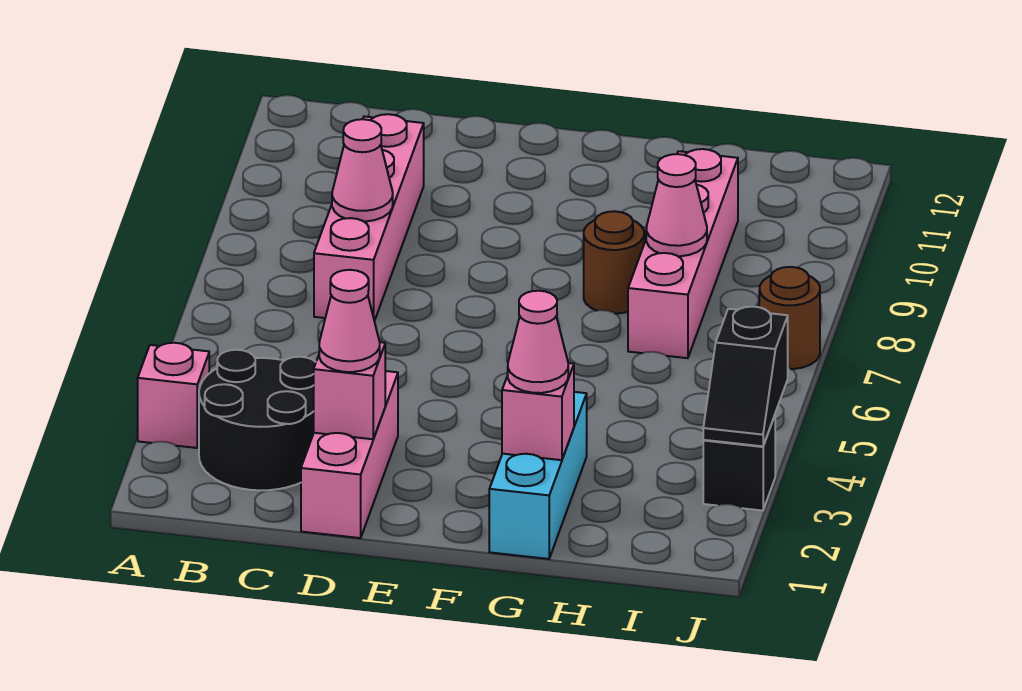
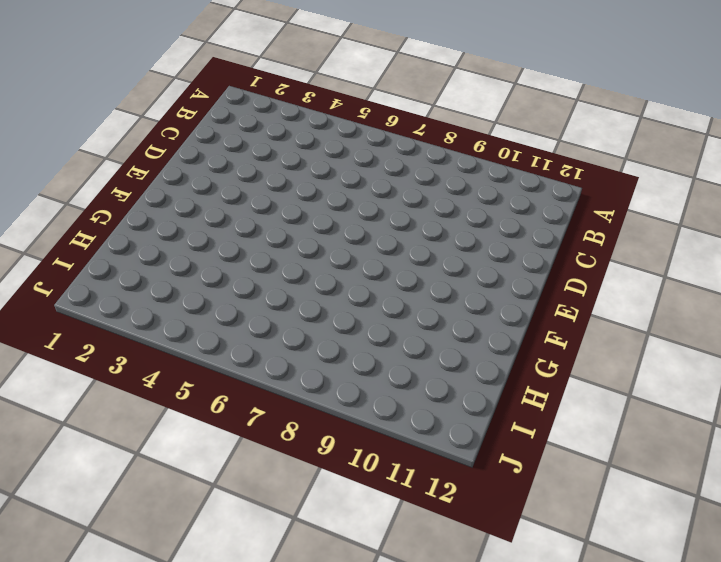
none -> pink brick A3 level 1
none -> black round brick B2:C3 level 1
none -> pink brick C7:C10 level 1

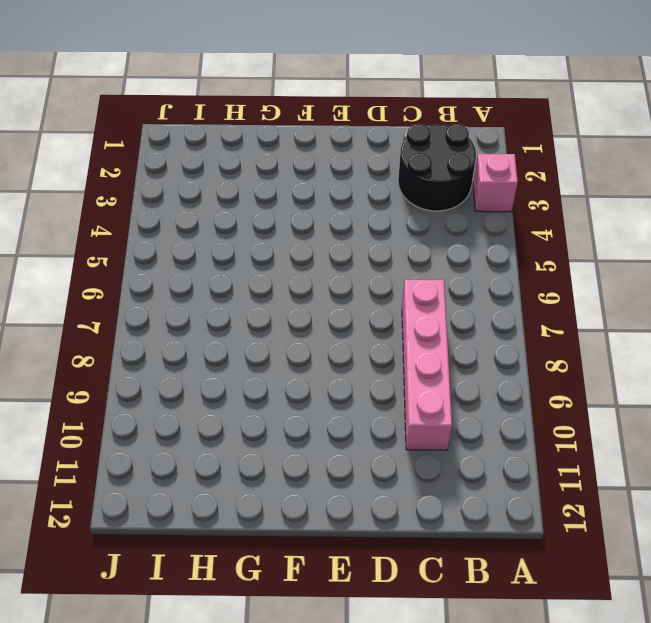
none -> pink brick D1:D3 level 1
none -> cyan brick G1:G3 level 1
none -> brown round brick G8 level 1

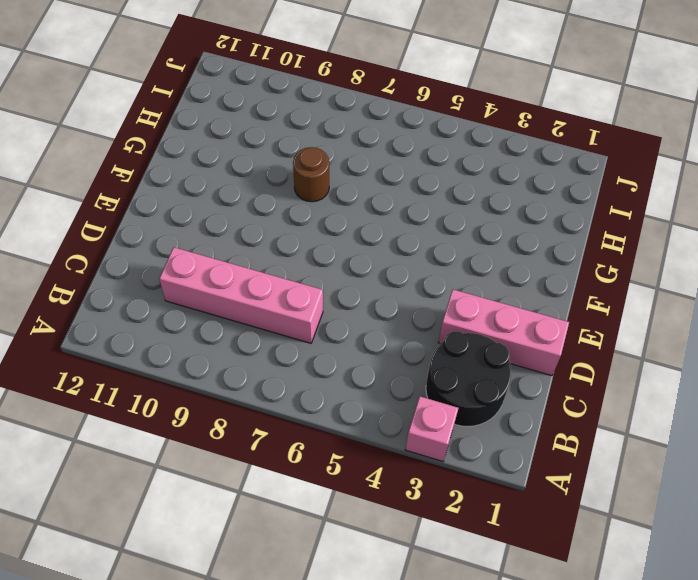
none -> cyan brick G1:G3 level 1
none -> pink brick H7:H10 level 1
none -> black brick J3 level 1

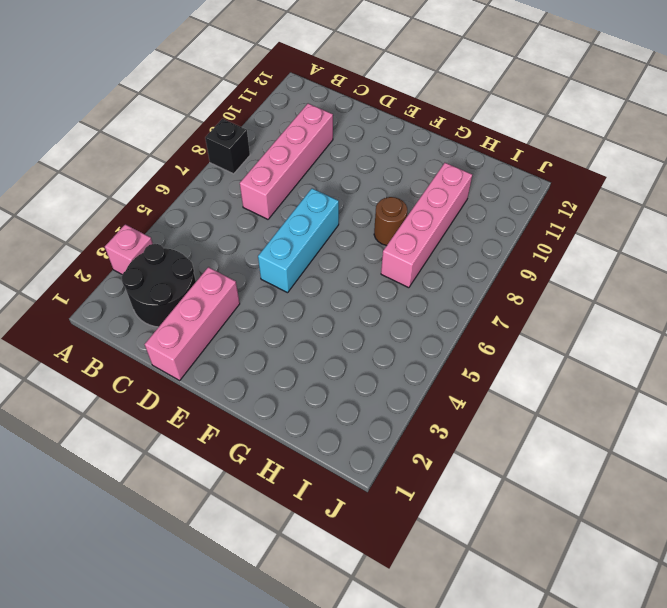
black brick A8 level 1 -> black brick J3 level 1
cyan brick E5:E7 level 1 -> cyan brick G1:G3 level 1
none -> brown round brick J7 level 1
none -> pink cone C8 level 2
none -> pink brick D2 level 2

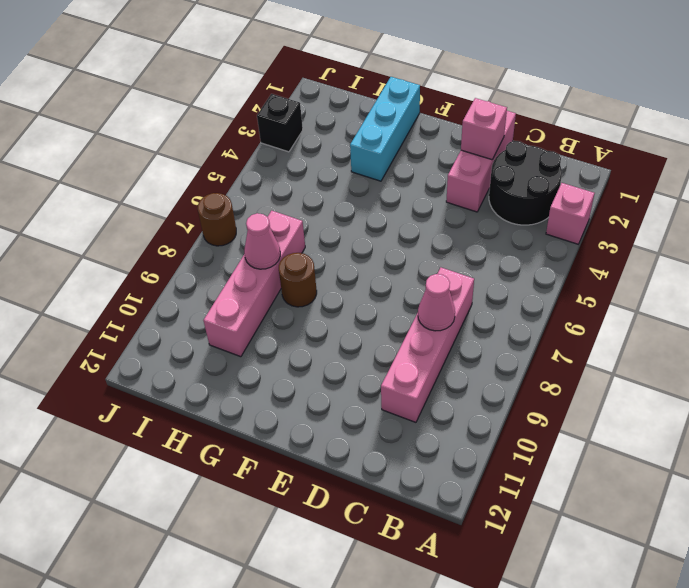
none -> pink brick G2 level 2
none -> black slope J3:J4 level 2 top 4
none -> pink cone D2 level 3

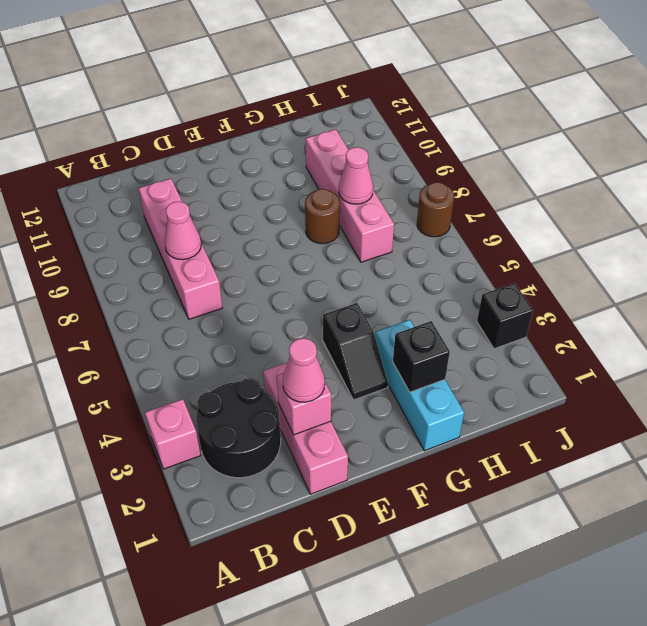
black slope F3:F4 level 1 top 4 -> black slope J3:J4 level 2 top 4
black brick G2 level 2 -> pink brick G2 level 2
none -> pink cone G2 level 3

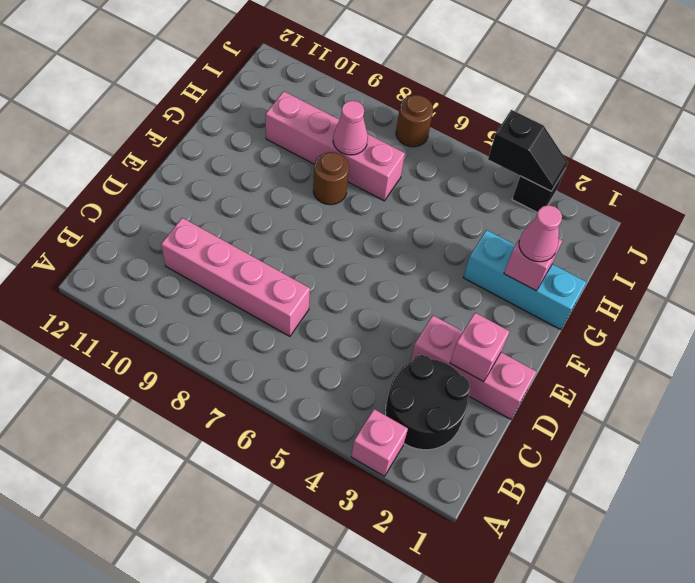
none -> pink cone C8 level 2
none -> pink cone D2 level 3

